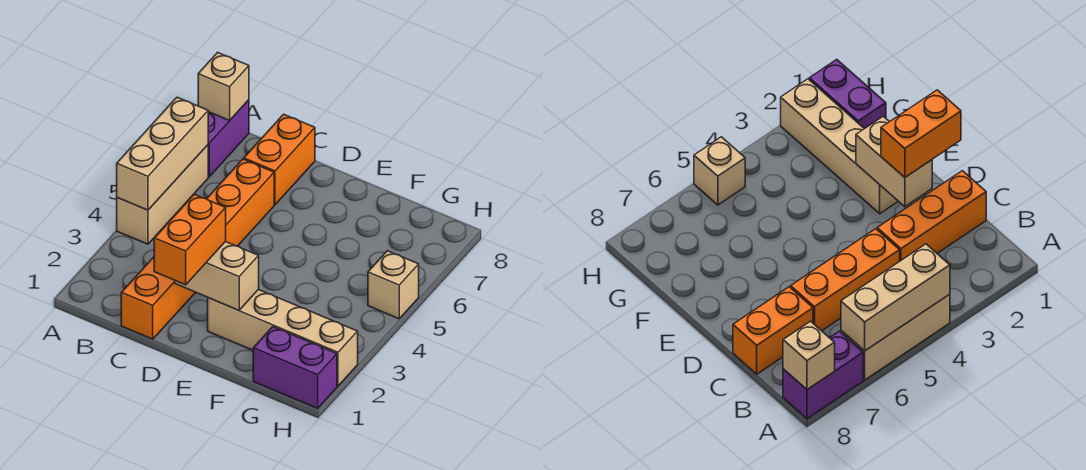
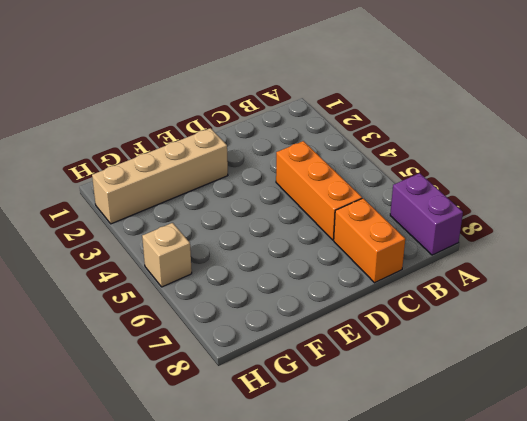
none -> tan brick A4:A6 level 1
none -> orange brick C1:C3 level 1
none -> purple brick G1:H1 level 1

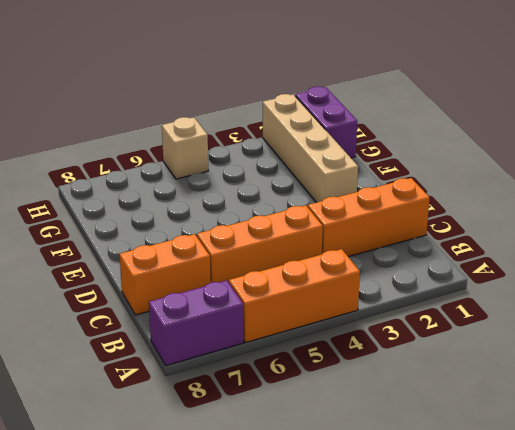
orange brick A4:A6 level 1 -> tan brick A4:A6 level 1
none -> tan brick A4:A6 level 2
none -> tan brick A8 level 2
none -> tan brick D2:E2 level 2

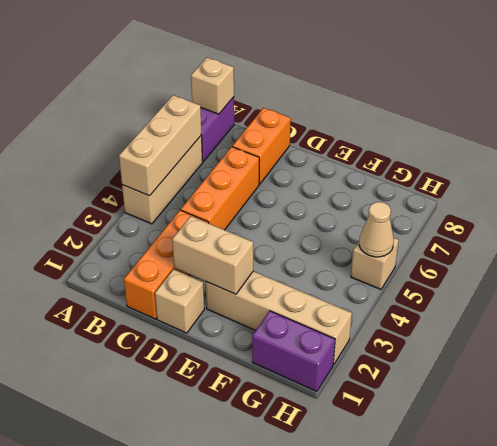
tan brick D1 level 1 -> none
tan cone H5 level 2 -> none
none -> orange brick D1:D2 level 3

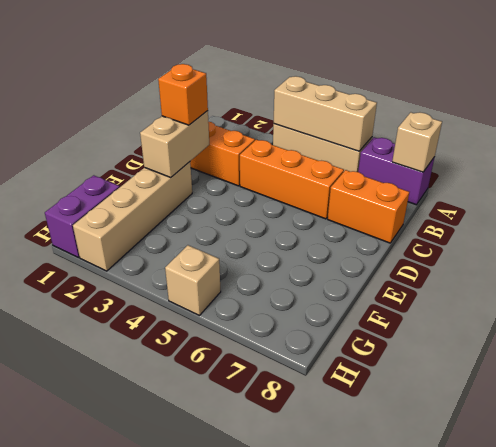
orange brick D2 level 3 -> orange brick D1:D2 level 3

